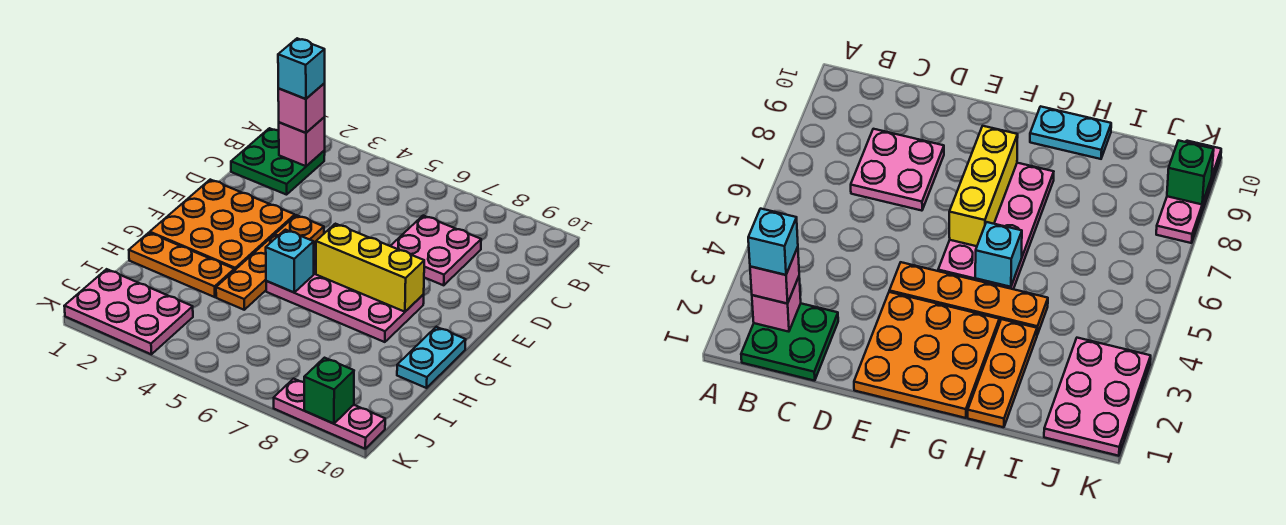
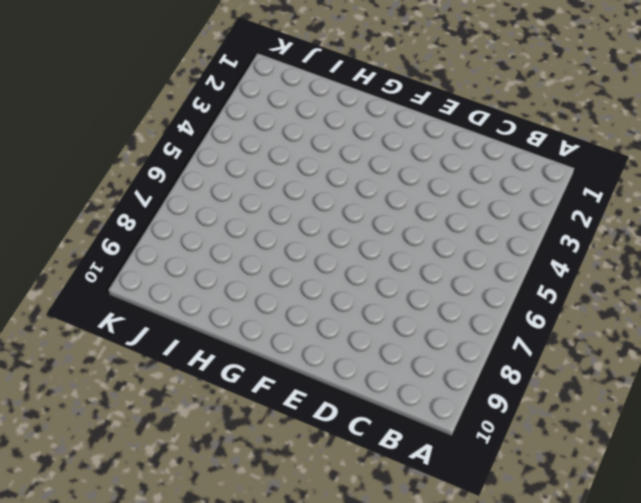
none -> green plate B1:C2 level 1
none -> pink plate C7:D8 level 1
none -> orange plate E1:G3 level 1

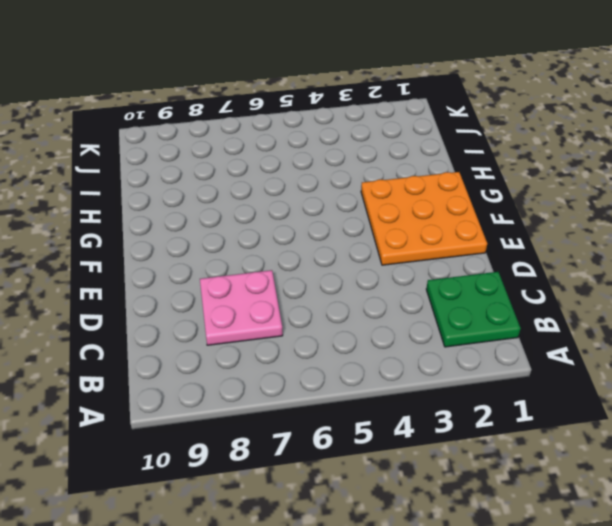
none -> orange plate E4:H4 level 1
none -> pink plate F5:G8 level 1
none -> cyan plate G10:H10 level 1

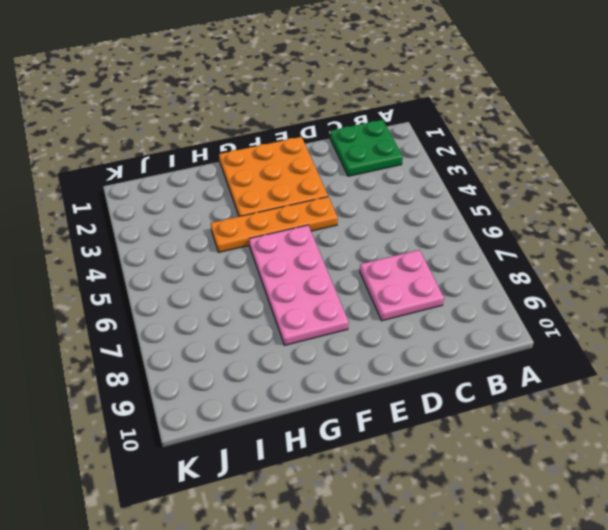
none -> cyan plate G10:H10 level 1
none -> orange plate H1:H3 level 1
none -> pink plate J1:K3 level 1

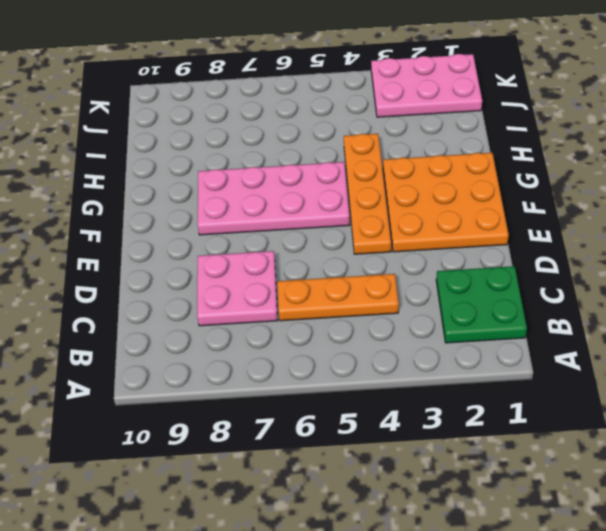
orange plate C4:C6 level 1 -> orange plate H1:H3 level 1
none -> cyan plate G10:H10 level 1
none -> pink plate K8:K10 level 1
none -> pink brick B2 level 2

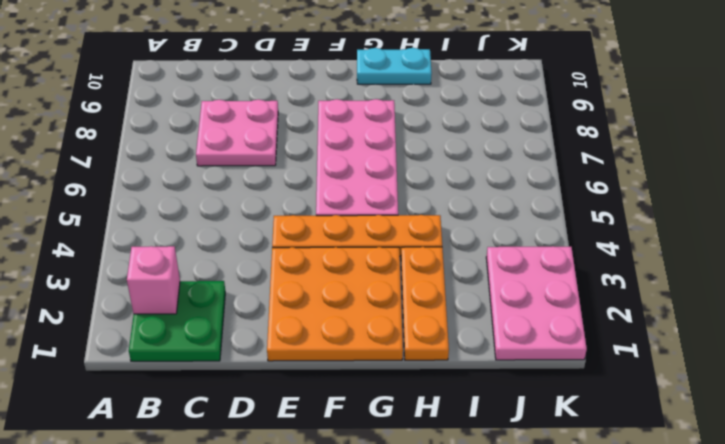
none -> pink plate K8:K10 level 1
none -> yellow brick F6:F8 level 2
none -> cyan brick G5 level 2

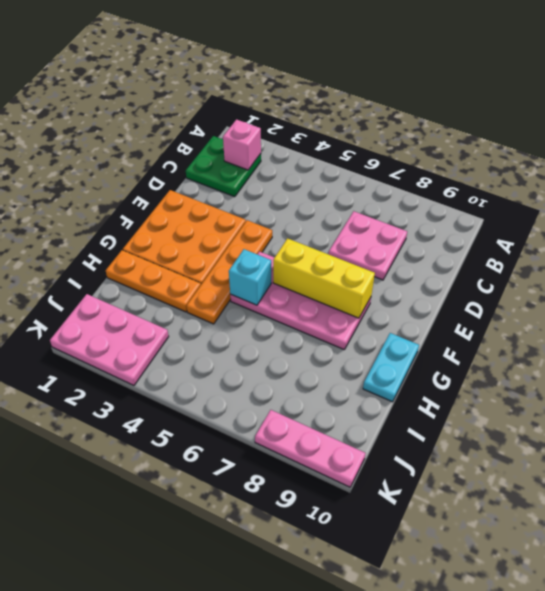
none -> green brick K9 level 2
none -> pink brick B2 level 3
none -> cyan brick B2 level 4

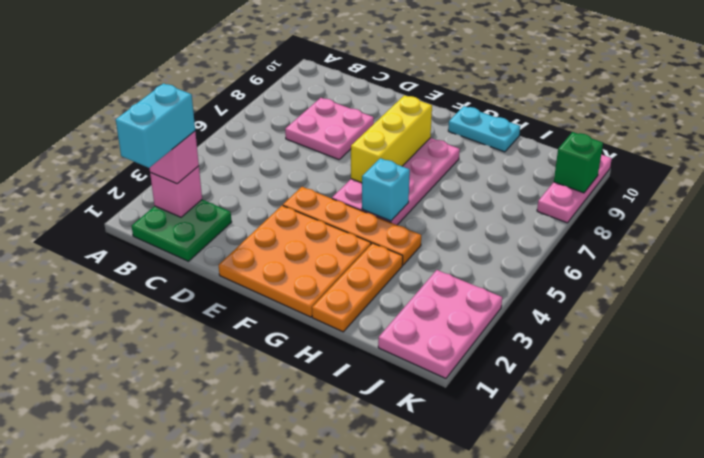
cyan brick B1:B2 level 4 -> cyan brick B2 level 4

